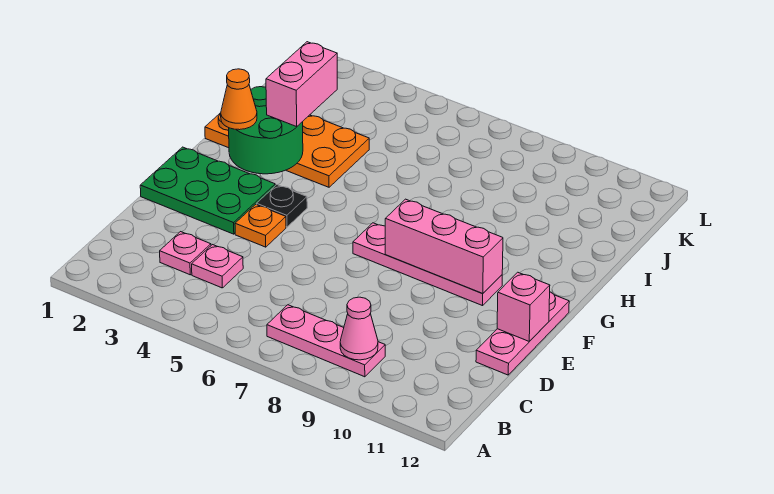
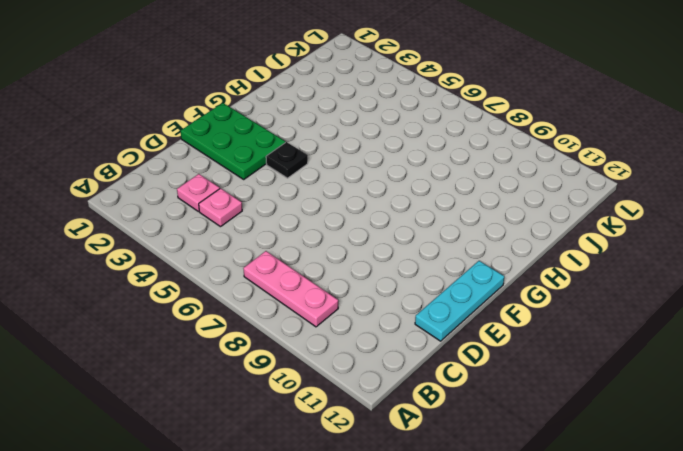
cyan plate D12:F12 level 1 -> pink plate D12:F12 level 1
none -> orange plate E4 level 1
none -> pink plate F7:F10 level 1
none -> orange plate H1:I4 level 1

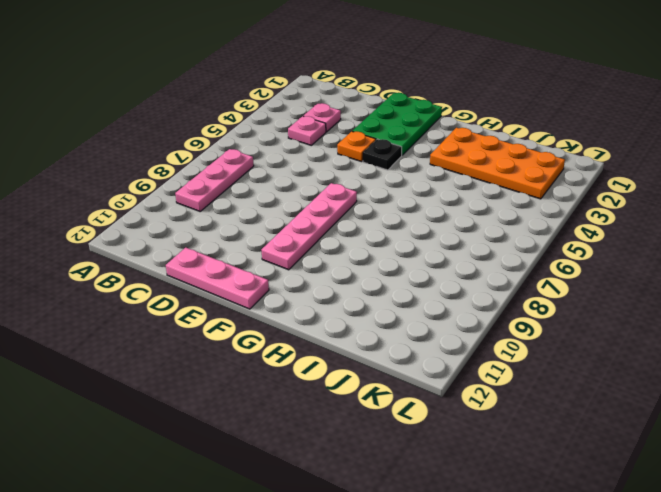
orange plate H2:K3 level 1 -> orange plate H1:I4 level 1
none -> pink cone B9 level 2
none -> pink brick E12 level 2
none -> pink brick F8:F10 level 2

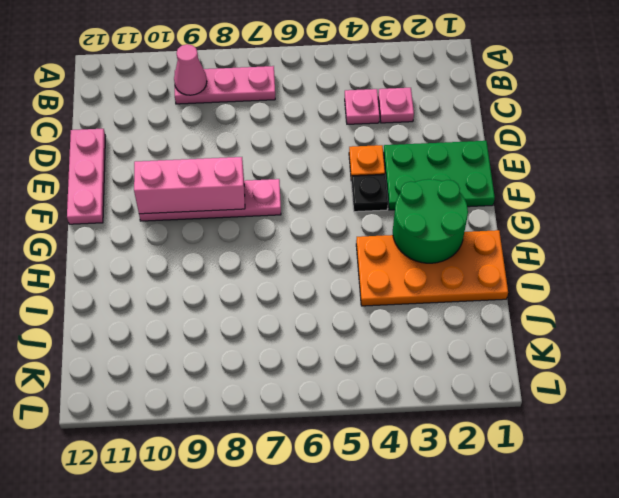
none -> pink brick E12 level 2
none -> orange cone G2 level 3
none -> pink brick H3:I3 level 3

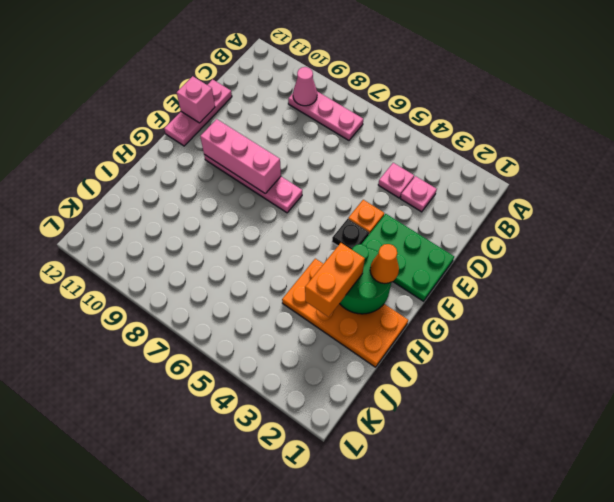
orange brick H3:I3 level 3 -> pink brick H3:I3 level 3

